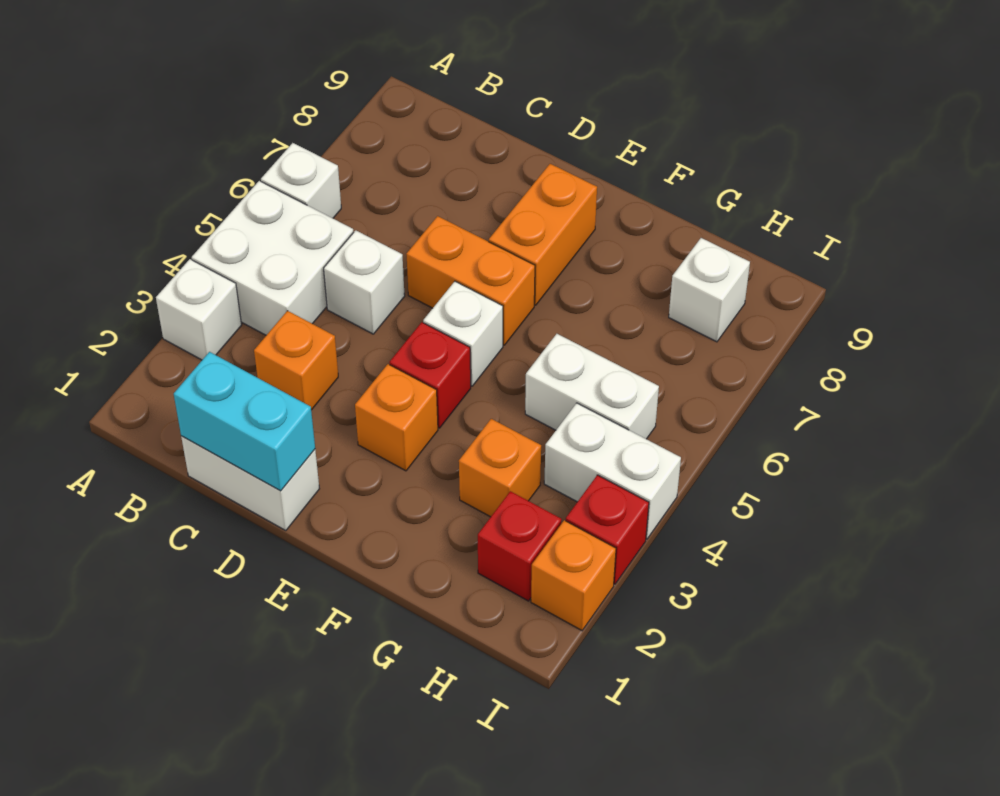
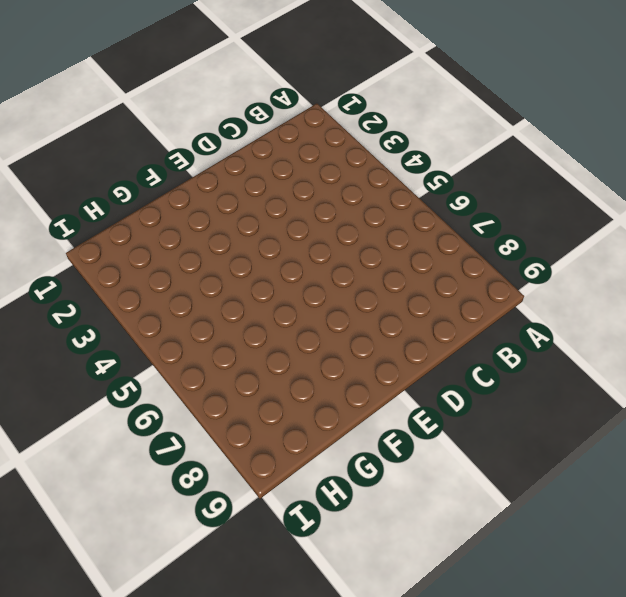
none -> white brick A3 level 1
none -> white brick A4:B5 level 1
none -> white brick A6 level 1

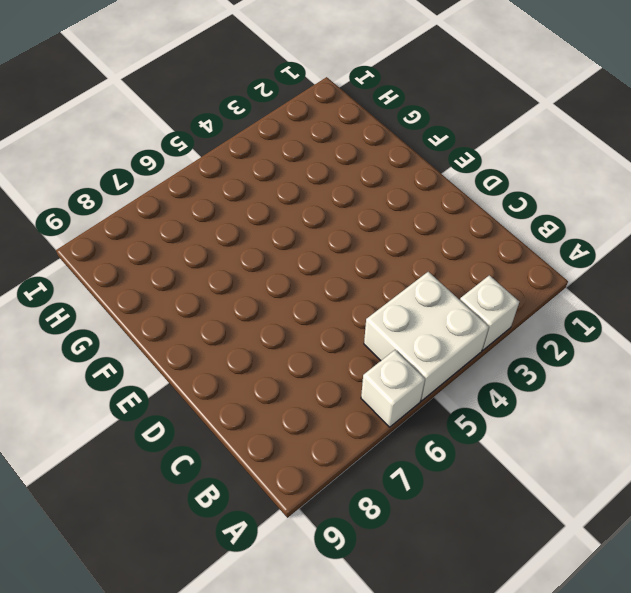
none -> white brick C1:D1 level 1
none -> orange brick C3 level 1
none -> white brick C5 level 1

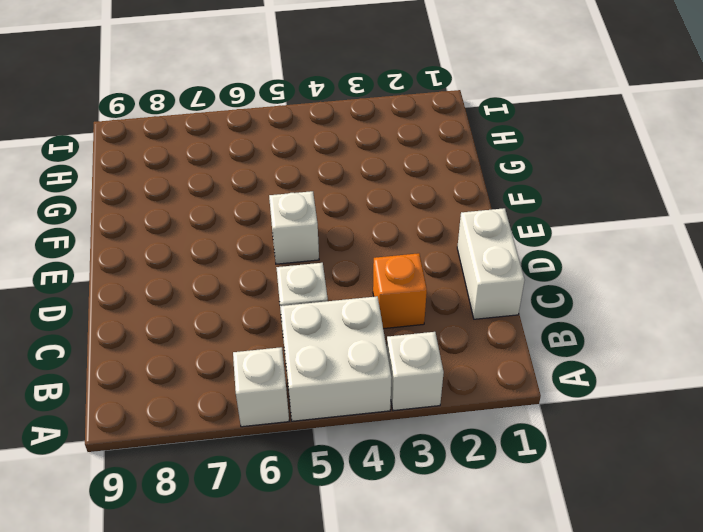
none -> orange brick D6:E6 level 1
none -> orange brick E3 level 1
none -> red brick E4 level 1

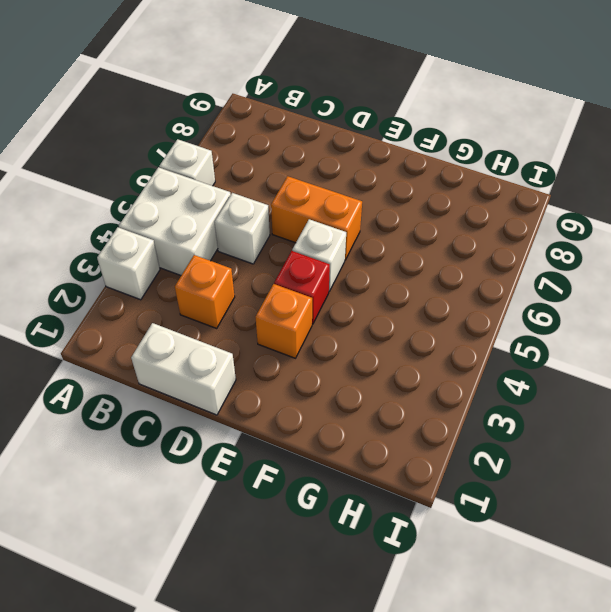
none -> orange brick E7:E8 level 1
none -> orange brick G3 level 1
none -> white brick G5:H5 level 1

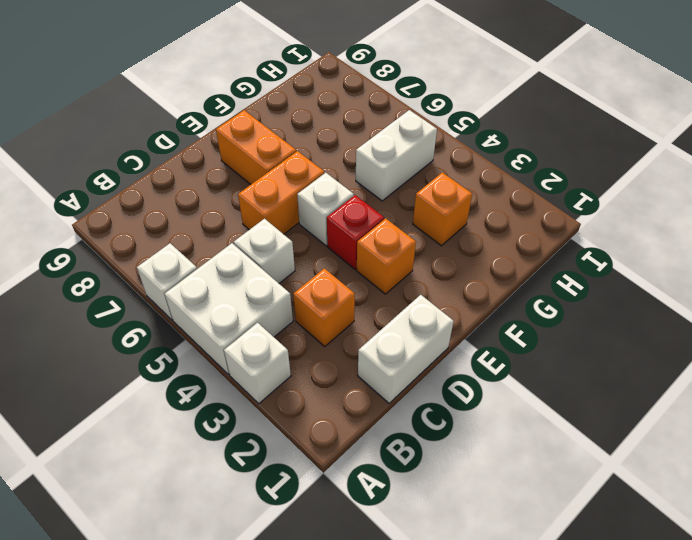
none -> red brick H2 level 1
none -> white brick H4:I4 level 1
none -> white brick H8 level 1

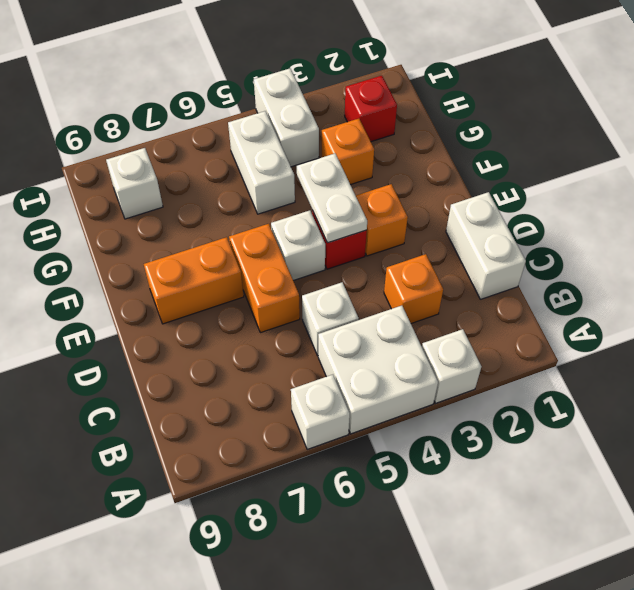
white plate E4:F4 level 2 -> none
none -> orange brick I2 level 1
none -> red brick I3 level 1
none -> cyan brick C1:D1 level 2

